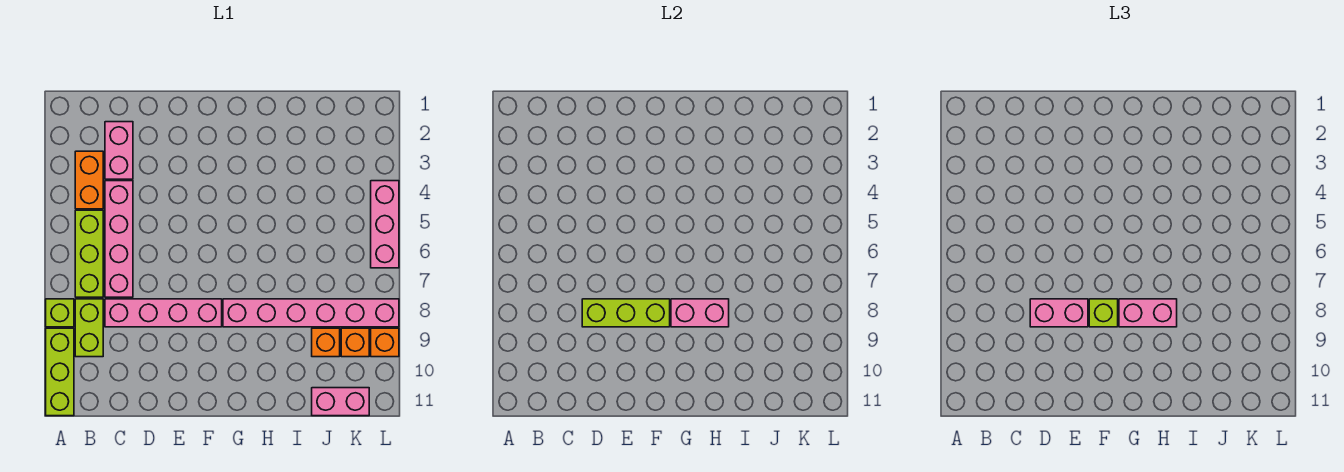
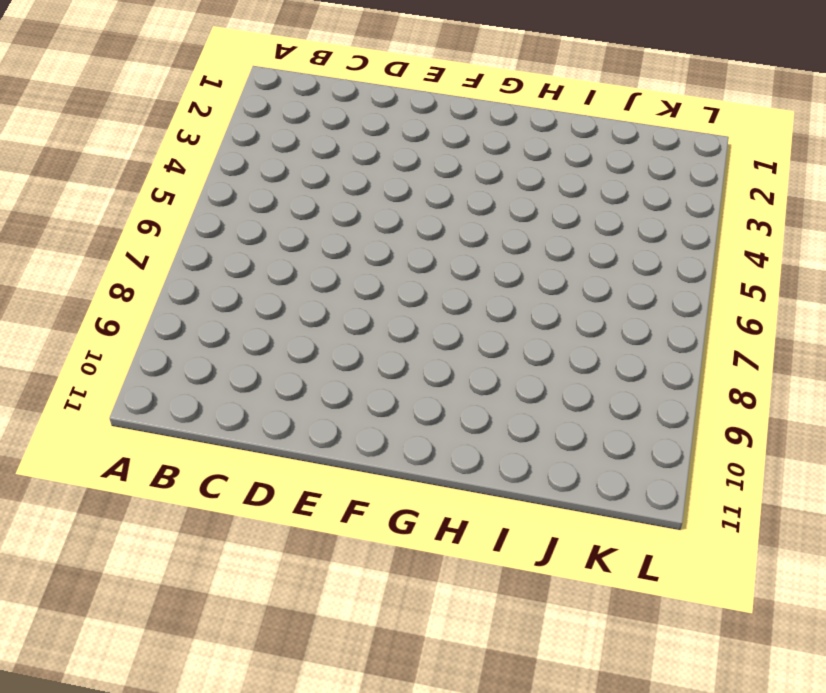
none -> lime brick A8 level 1
none -> lime brick A9:A11 level 1
none -> orange brick B3:B4 level 1

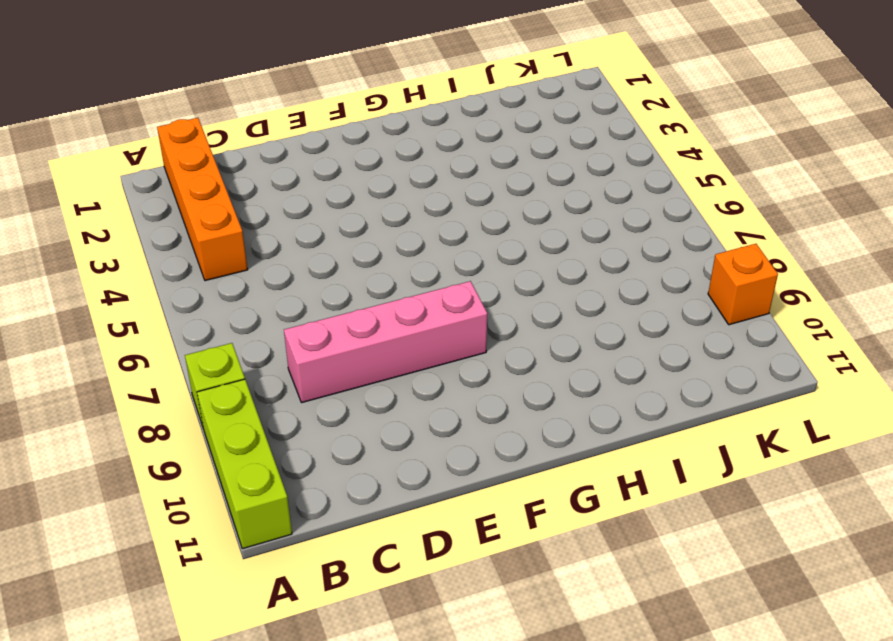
orange brick B1:B4 level 1 -> orange brick B3:B4 level 1
none -> lime brick B5:B7 level 1
none -> lime brick B8:B9 level 1
none -> pink brick C2:C3 level 1

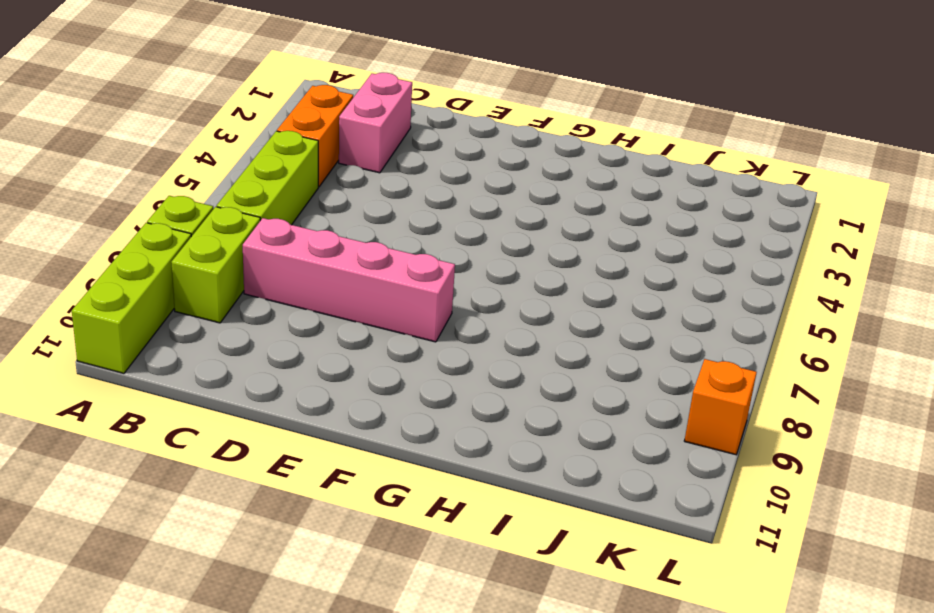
none -> pink brick C4:C7 level 1
none -> pink brick G8:L8 level 1
none -> orange brick J9 level 1

